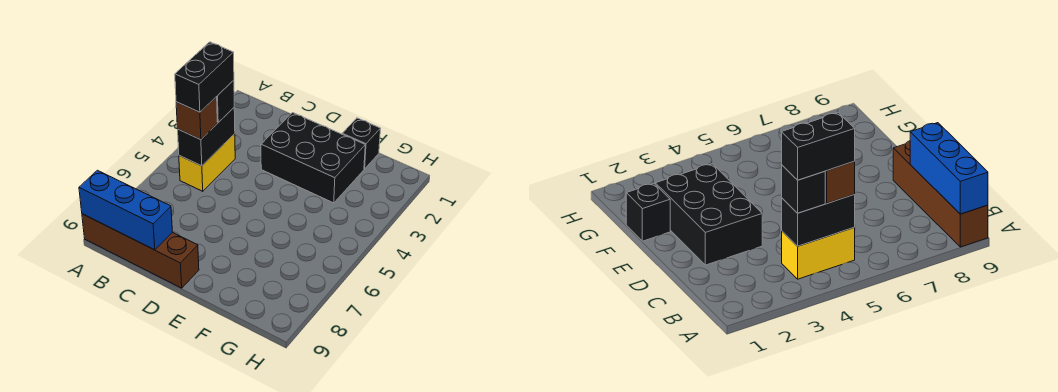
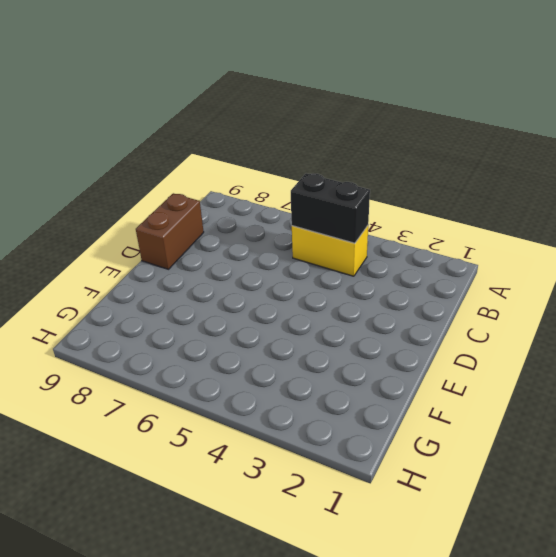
brown brick C9:D9 level 1 -> brown brick A9:D9 level 1
none -> black brick D2:F3 level 1
none -> black brick F1 level 1

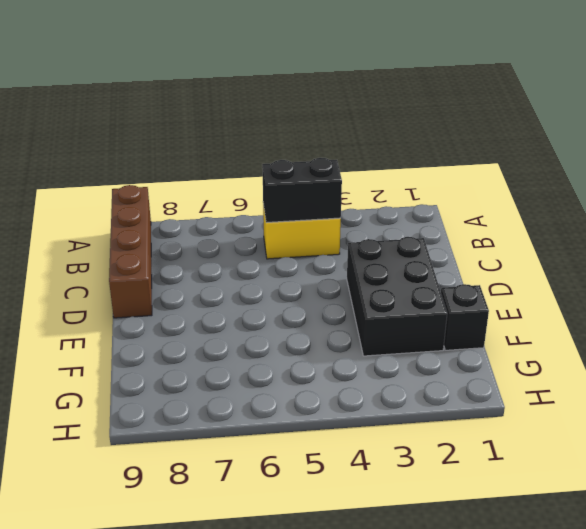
none -> blue brick A9:C9 level 2
none -> black brick B4 level 3

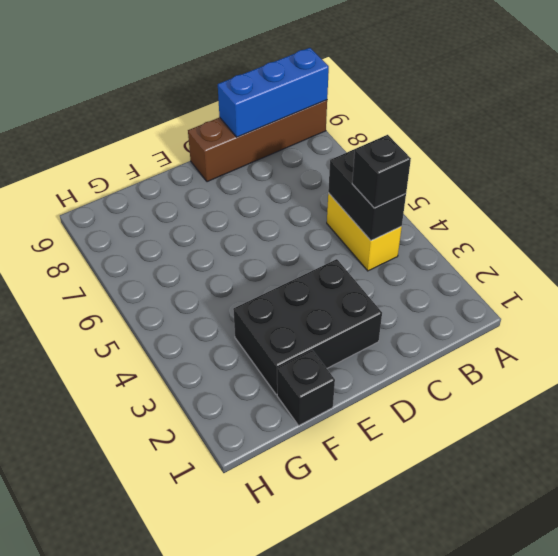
none -> brown brick B5 level 3
none -> black brick B4:B5 level 4

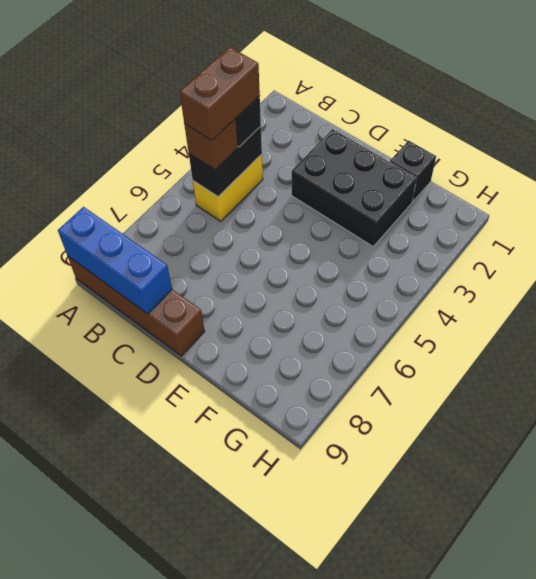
brown brick B4:B5 level 4 -> black brick B4:B5 level 4

